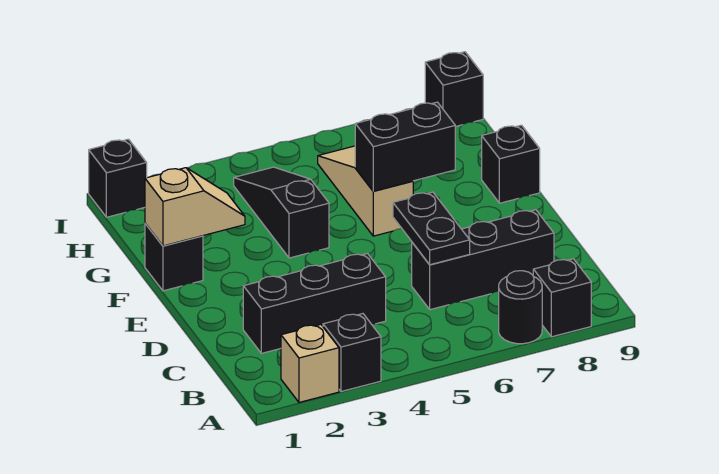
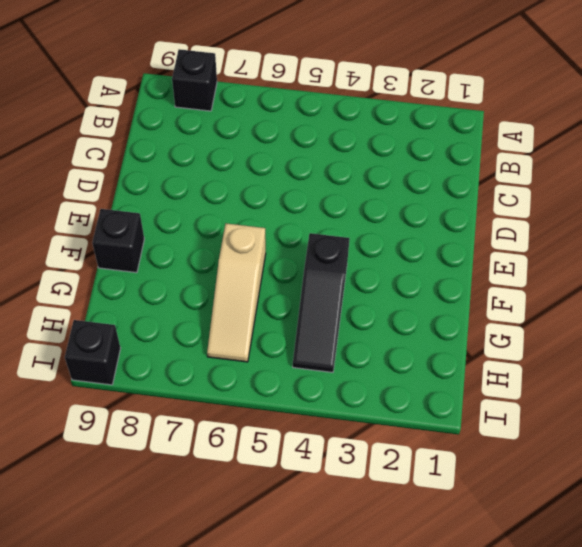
none -> tan brick A2 level 1
none -> black brick A3 level 1
none -> black round brick A7 level 1

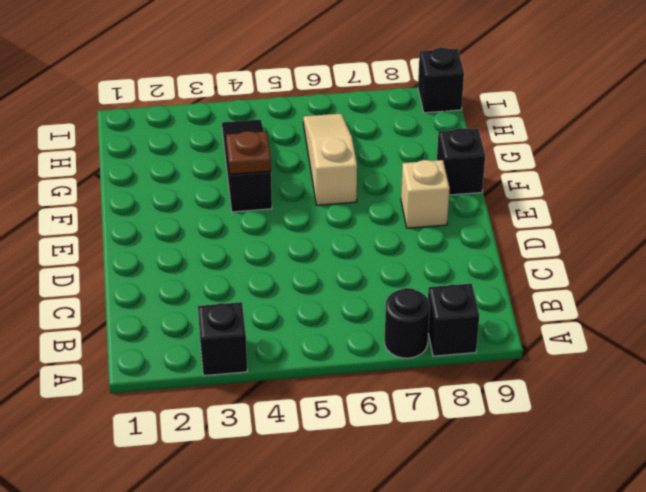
tan brick E8 level 1 -> tan brick A2 level 1
brown plate F4 level 2 -> none
none -> black brick C2:C4 level 1
none -> black brick C6:C8 level 1
none -> black brick F1 level 1

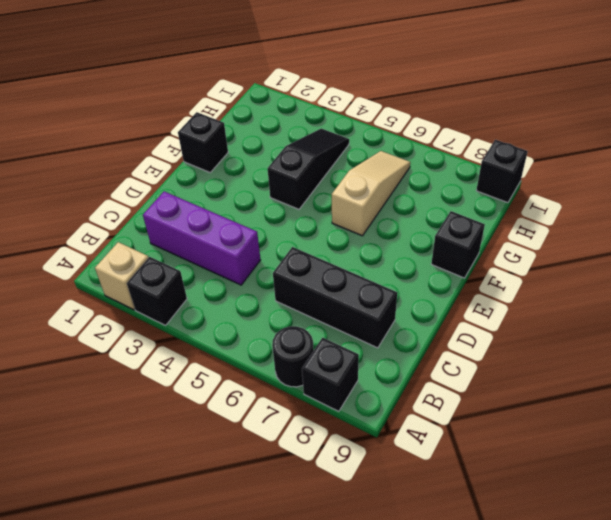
purple brick C2:C4 level 1 -> black brick C2:C4 level 1
none -> black brick I1 level 1
none -> black plate C6:D6 level 2
none -> tan slope F1:F2 level 2 top 1

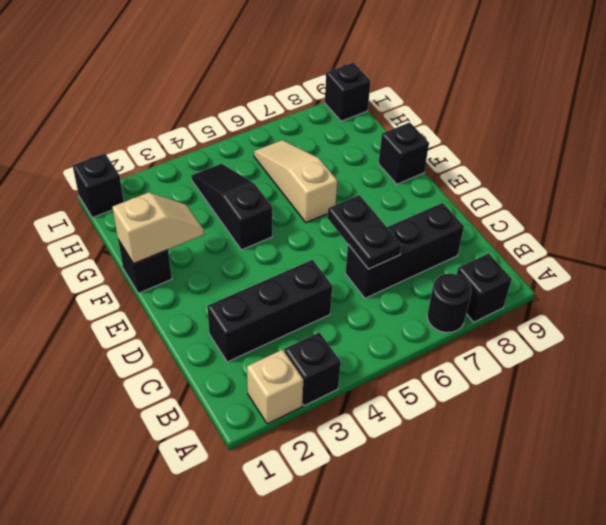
none -> black brick F6:F7 level 2

